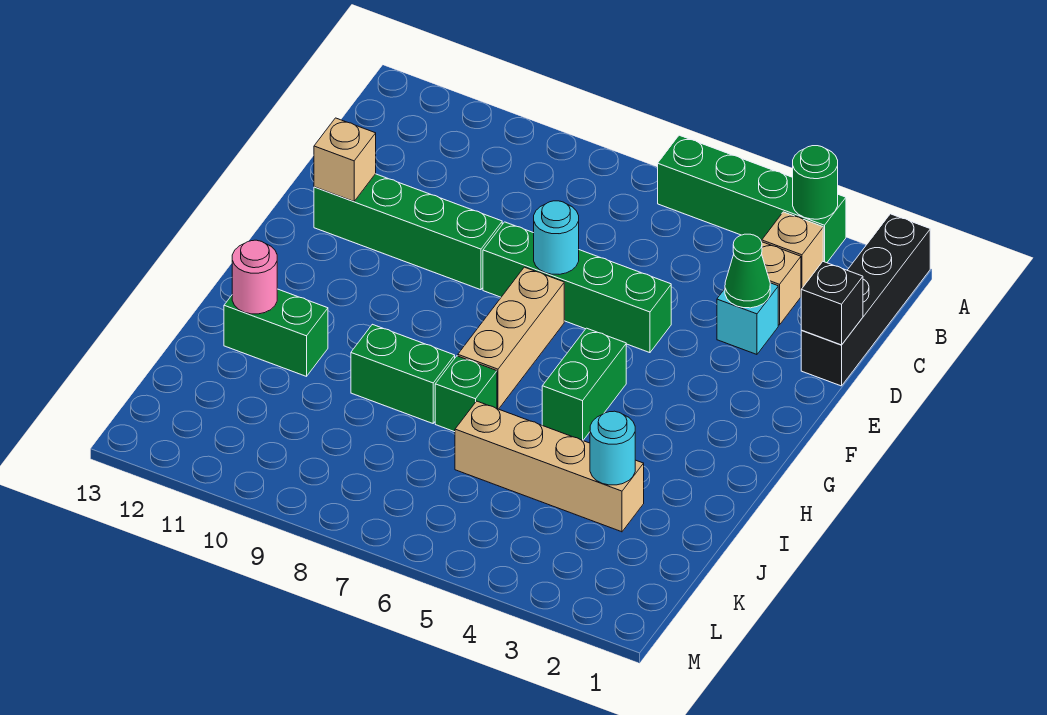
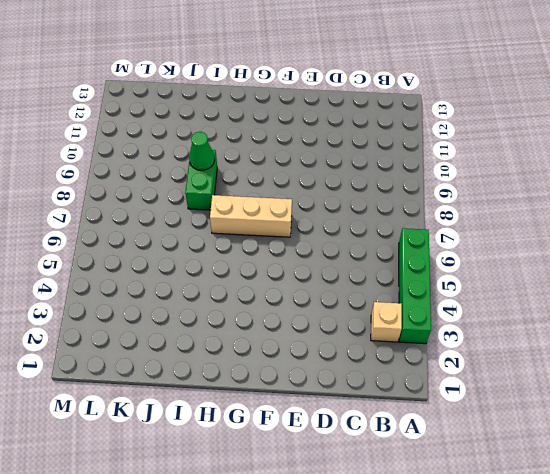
green cone I9 level 2 -> green cone D3 level 2
none -> black brick A1:D1 level 1
none -> tan brick C3 level 1
none -> cyan brick D3 level 1

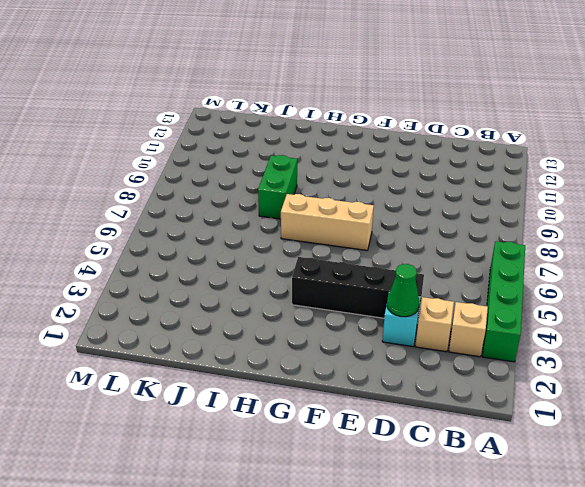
black brick D4:G4 level 1 -> black brick A1:D1 level 1
none -> green brick E5:E8 level 1
none -> green brick E9:E12 level 1
none -> green brick G5:H5 level 1

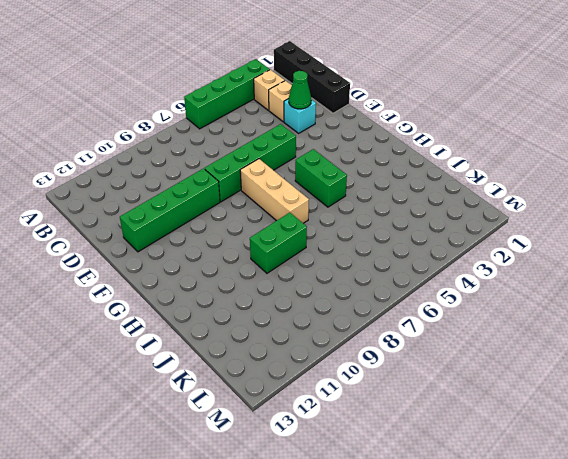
none -> green brick I7 level 1
none -> green brick I11:I12 level 1
none -> tan brick J3:J6 level 1

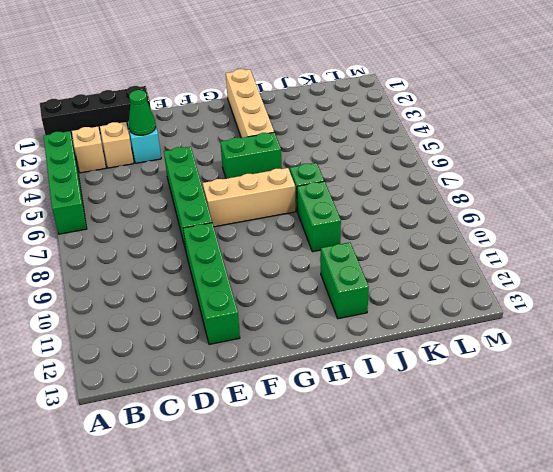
tan brick H1:H4 level 1 -> tan brick J3:J6 level 1
none -> green round brick A3 level 2
none -> black brick D1 level 2
none -> cyan round brick E7 level 2

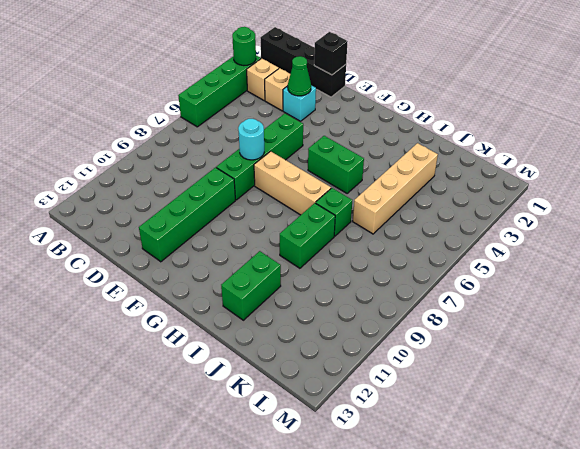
none -> tan brick E12 level 2
none -> pink round brick I12 level 2
none -> cyan round brick J3 level 2

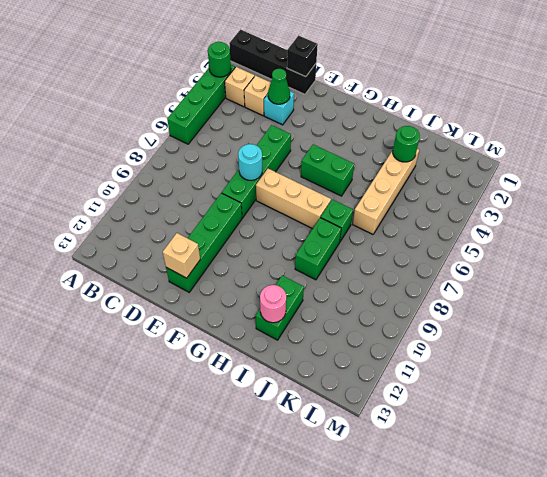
green round brick J3 level 2 -> cyan round brick J3 level 2

